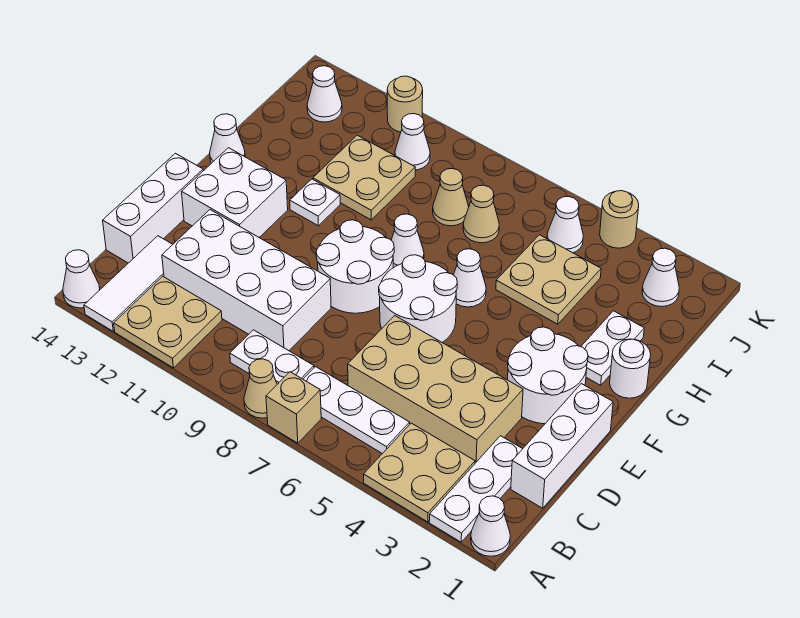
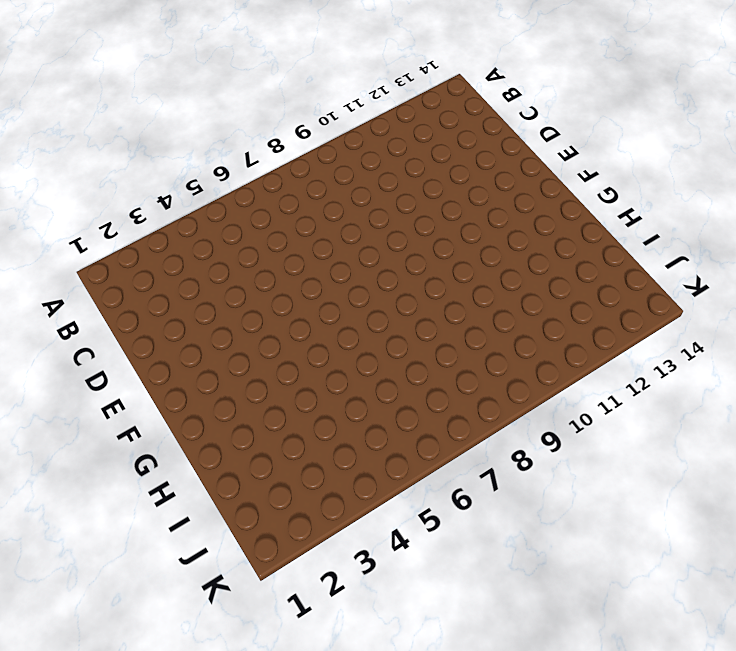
none -> white cone A1 level 1
none -> white plate A2:C2 level 1
none -> tan plate A3:B4 level 1
none -> tan brick A7 level 1

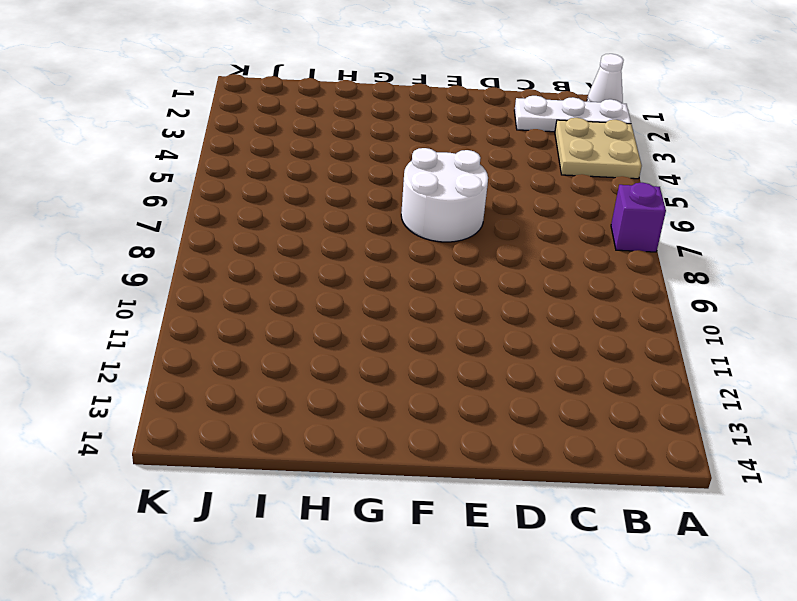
purple brick A7 level 1 -> tan brick A7 level 1
none -> tan cone A8 level 1
none -> tan plate A11:B12 level 1
none -> white tile A13:C13 level 1
none -> white cone A14 level 1

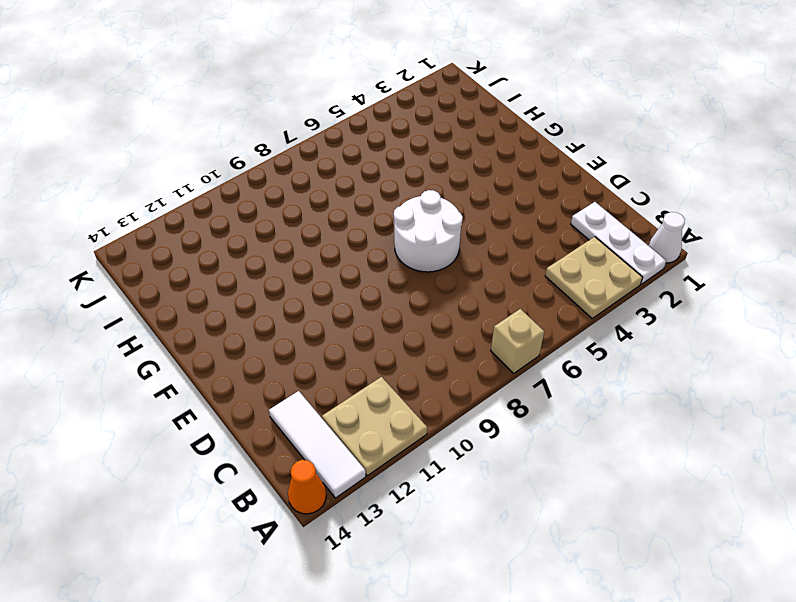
orange cone A14 level 1 -> white cone A14 level 1
none -> tan cone A8 level 1
none -> white plate B5:B7 level 1
none -> white plate B8:B9 level 1
none -> white brick C1:E1 level 1

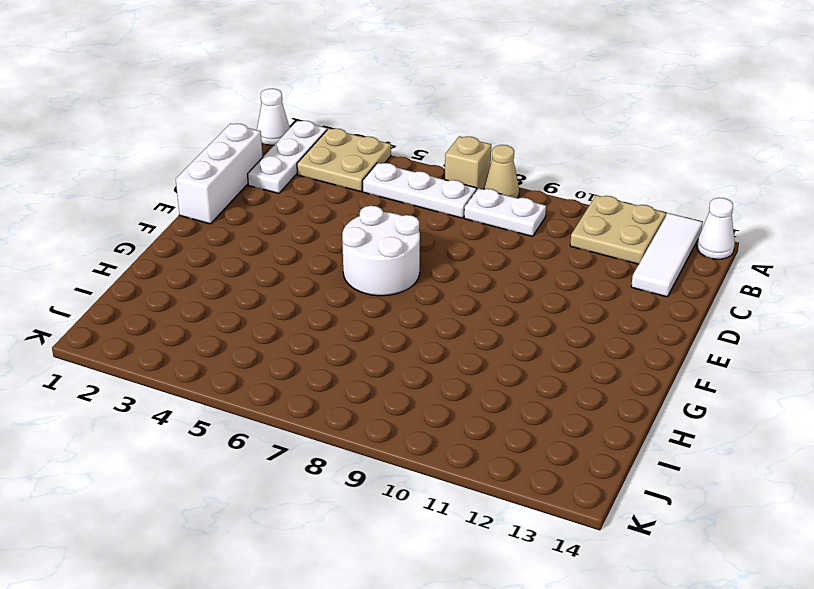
none -> tan brick C3:D6 level 1
none -> white brick C9:D12 level 1
none -> white brick C14:E14 level 1
none -> white round brick E2:F3 level 1

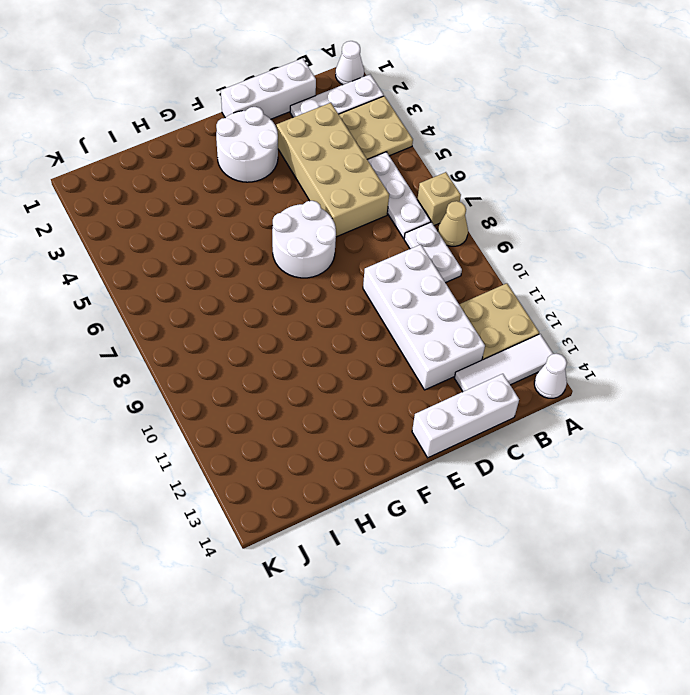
none -> white round brick E8:F9 level 1
none -> white brick E12:F13 level 1
none -> white round brick G1 level 1
none -> white plate G2:H2 level 1

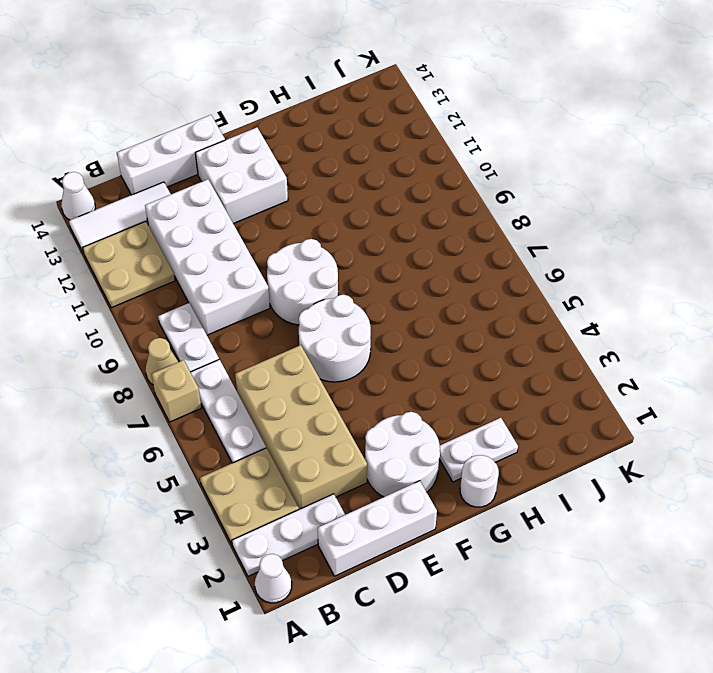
none -> white cone G6 level 1
none -> white cone G8 level 1
none -> white plate G11 level 1
none -> white cone G14 level 1

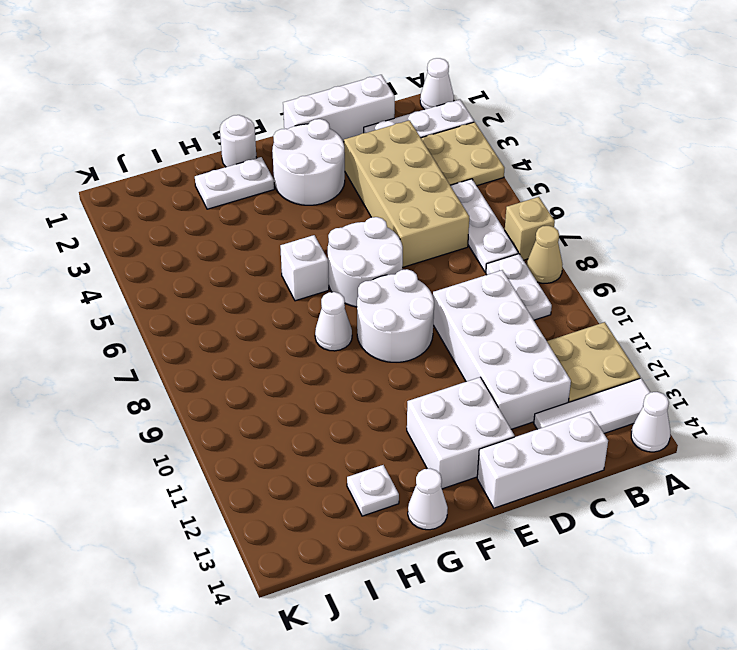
white brick G6 level 1 -> white cone G6 level 1
white plate H13 level 1 -> white plate G11 level 1
none -> tan plate H4:I5 level 1
none -> tan plate H10:I11 level 1
none -> tan cone I7 level 1
none -> tan cone I8 level 1

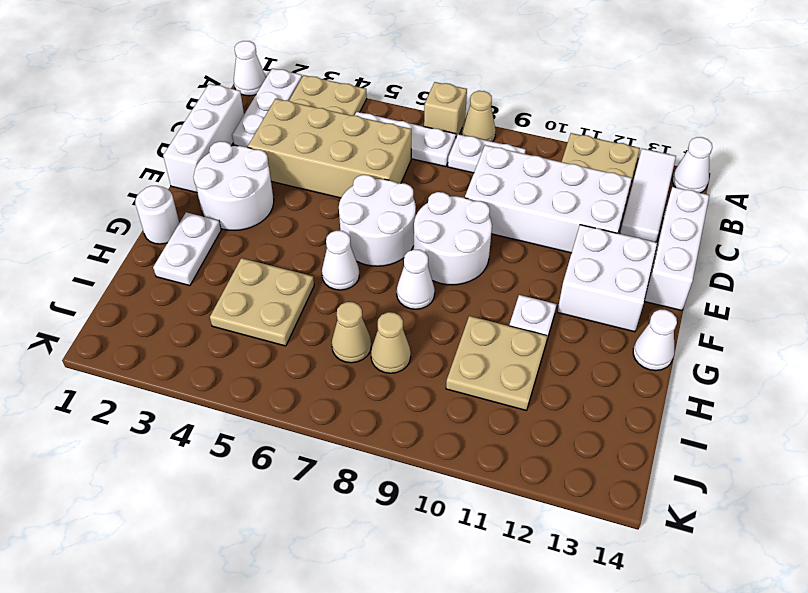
none -> white cone J2 level 1
none -> white cone J5 level 1
none -> white cone J10 level 1
none -> white cone J13 level 1

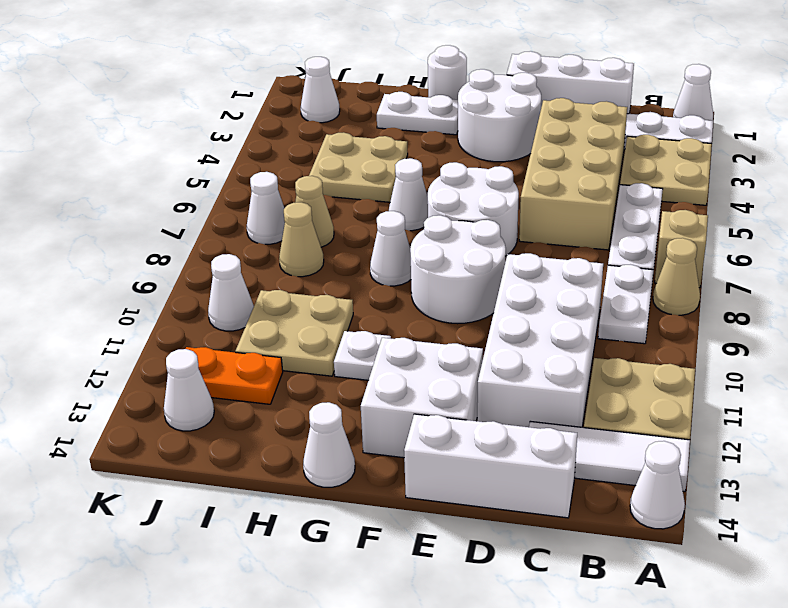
orange plate I12:J12 level 1 -> none
white cone J7 level 1 -> white cone J5 level 1
none -> tan round brick K4 level 1
none -> tan round brick K11 level 1

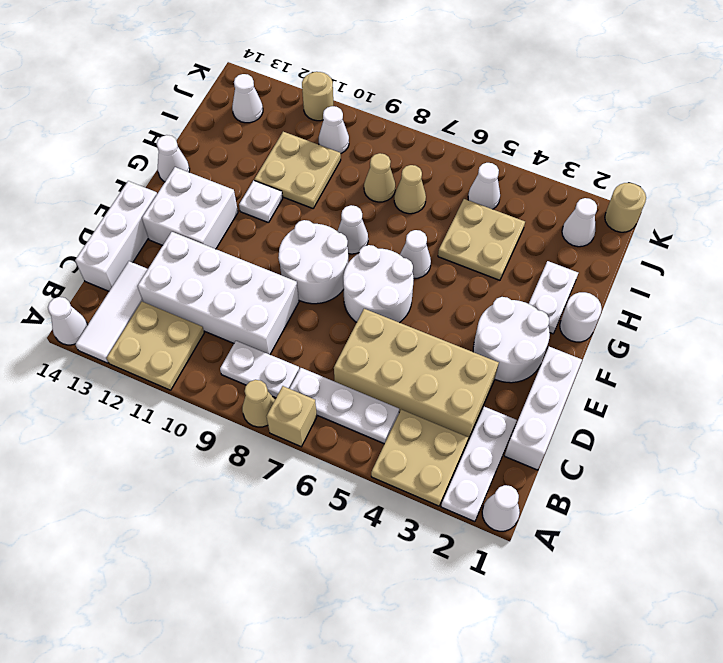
tan round brick K1 level 1 -> tan round brick K4 level 1

